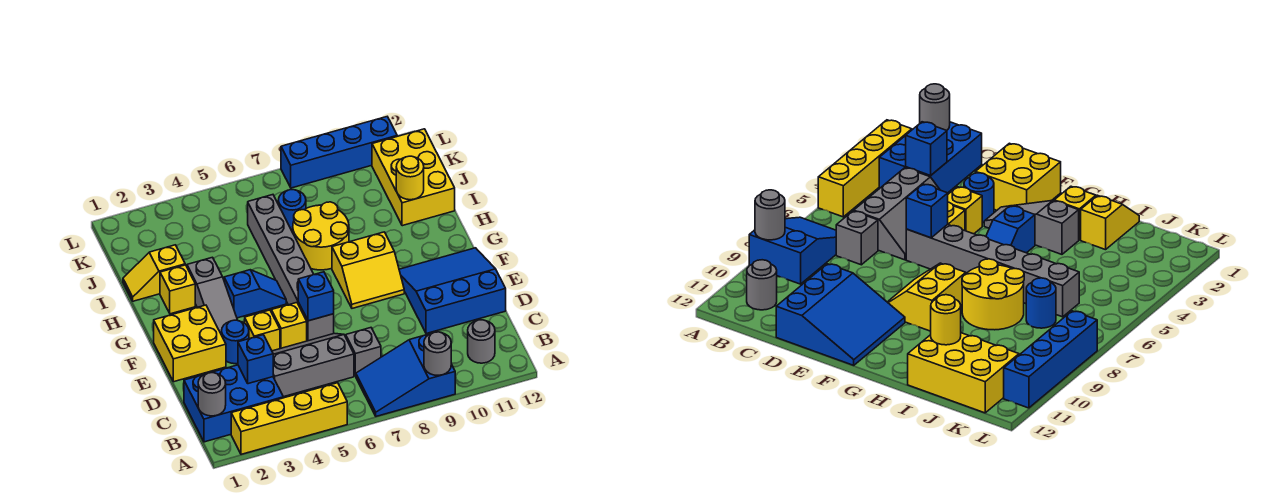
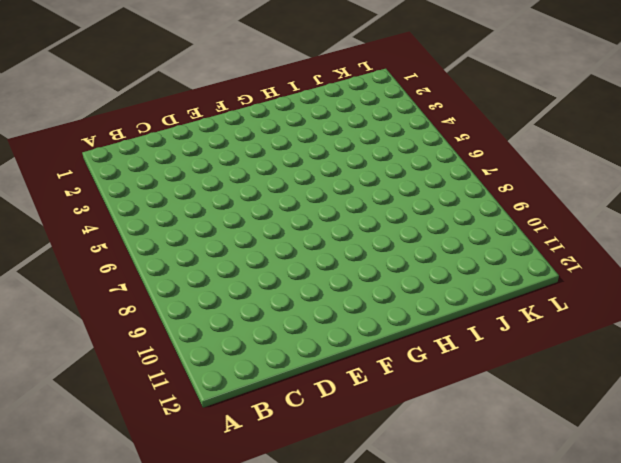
none -> yellow brick A2:A5 level 1
none -> blue slope A7:B9 level 1 top 9
none -> blue brick B1:C3 level 1

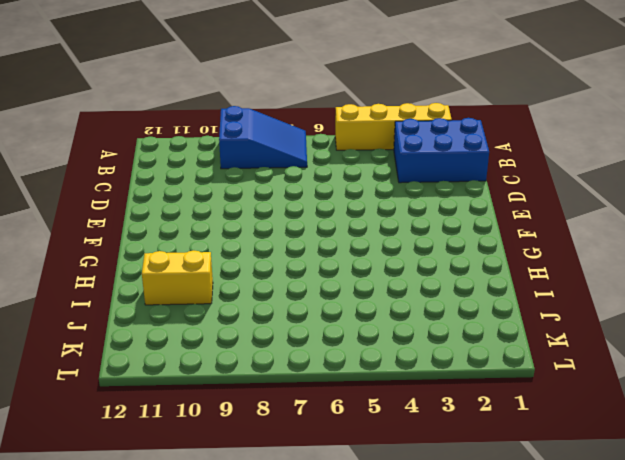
yellow brick I10:I11 level 1 -> yellow brick I11:K12 level 1
none -> grey round brick B11 level 1
none -> grey slope C4:D6 level 1 top C
none -> grey brick C7 level 1

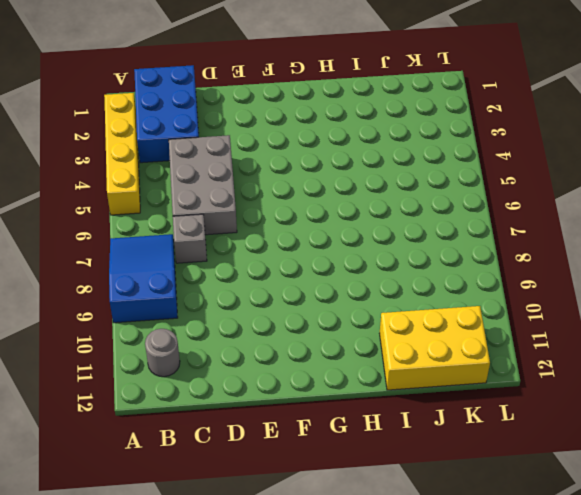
grey brick C4:D6 level 1 -> grey slope C4:D6 level 1 top C
none -> blue slope D10:F12 level 1 top D
none -> yellow brick E1:F2 level 1
none -> blue round brick E3 level 1

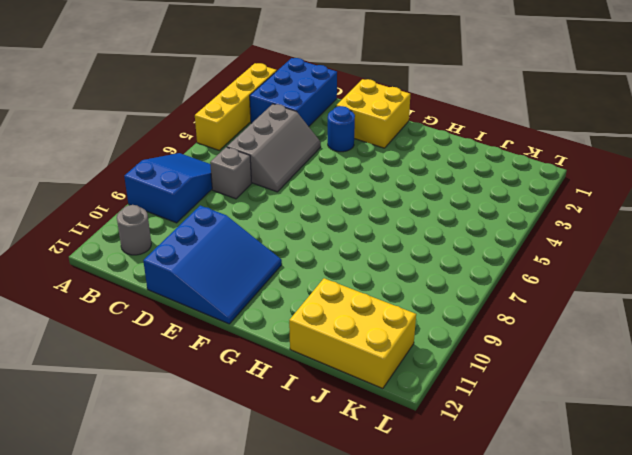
none -> yellow brick E4 level 1
none -> yellow brick E5 level 1
none -> grey brick E6:J6 level 1

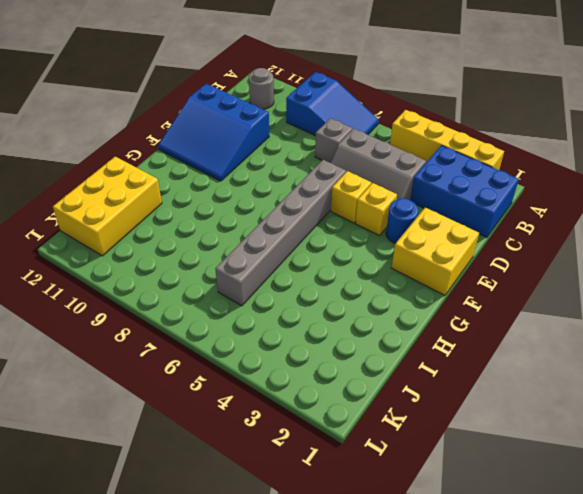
none -> grey slope F3:H3 level 1 top H
none -> yellow slope F8:G9 level 1 top G
none -> blue slope G4:G5 level 1 top 4

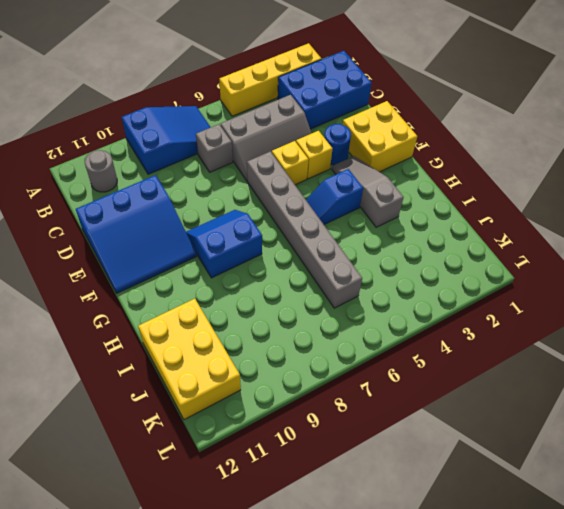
blue slope F8:G9 level 1 top G -> yellow slope F8:G9 level 1 top G
none -> yellow brick H2 level 1
none -> yellow round brick H7:I8 level 1
none -> yellow slope I1:I2 level 1 top 2

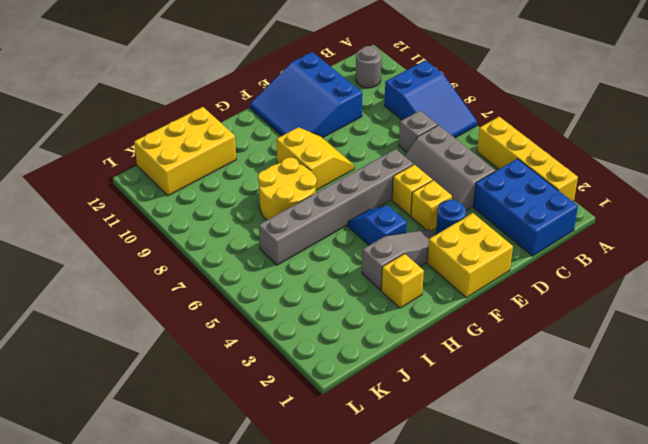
none -> yellow slope I1:I2 level 1 top 2
none -> blue round brick J7 level 1
none -> blue brick L8:L11 level 1

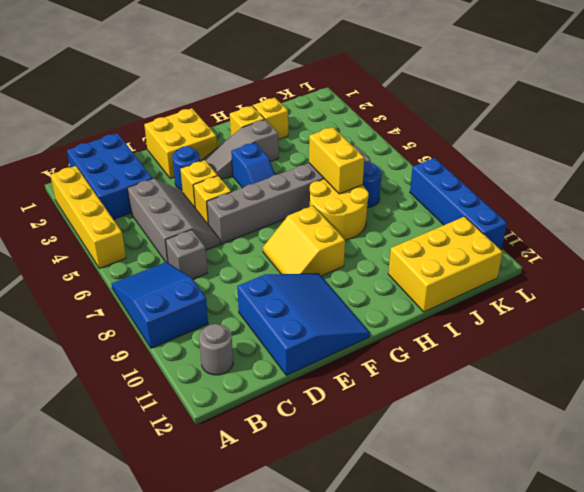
yellow brick I6:I7 level 2 -> none
none -> grey round brick A9 level 2
none -> grey round brick B1 level 2
none -> blue brick C3 level 2

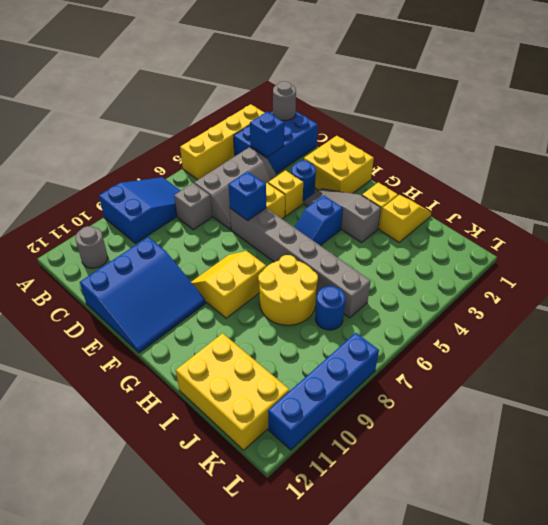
none -> grey round brick A9 level 2
none -> yellow round brick I11 level 2

